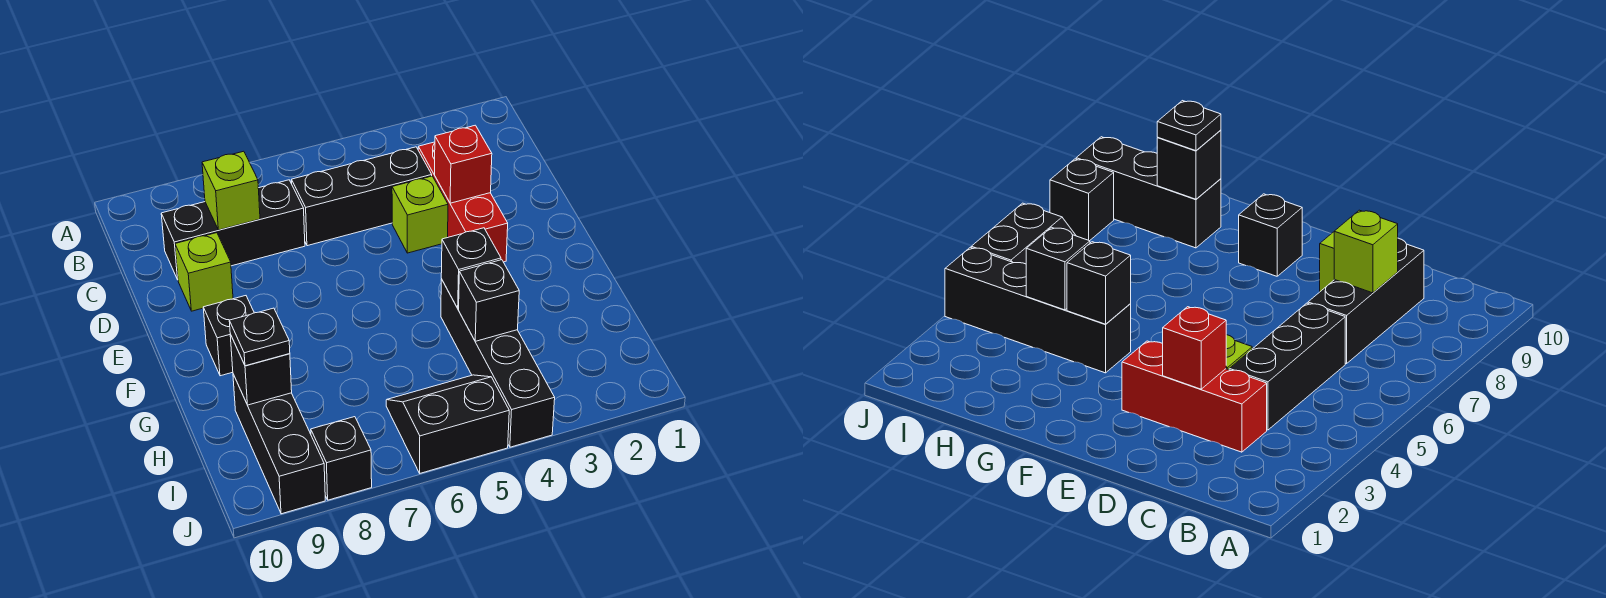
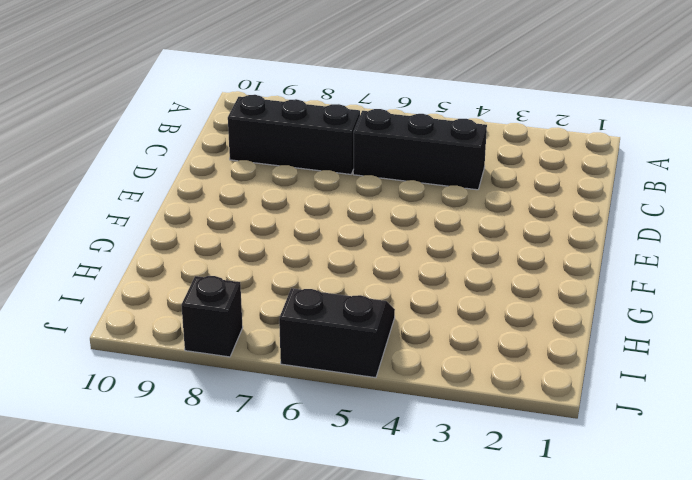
none -> red brick C3:E3 level 1
none -> lime brick D4 level 1
none -> lime brick D9 level 1

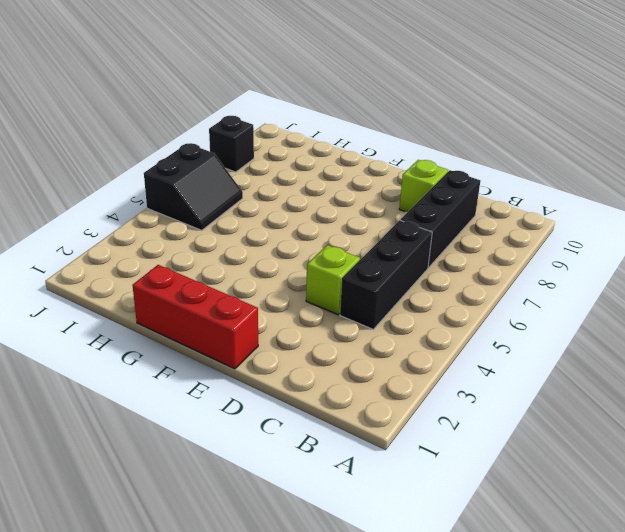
red brick E1:G1 level 1 -> red brick C3:E3 level 1
none -> black brick F9 level 1
none -> black brick G4:J4 level 1
none -> black brick H9:J9 level 1

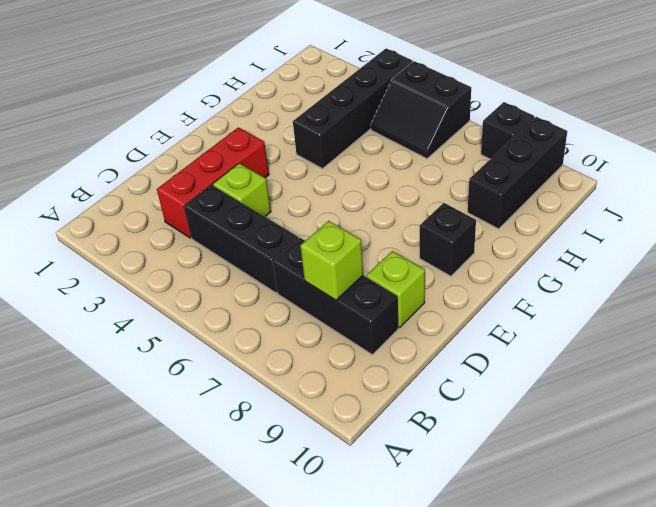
none -> red brick D3 level 2
none -> black brick G4 level 2
none -> black brick H4 level 2

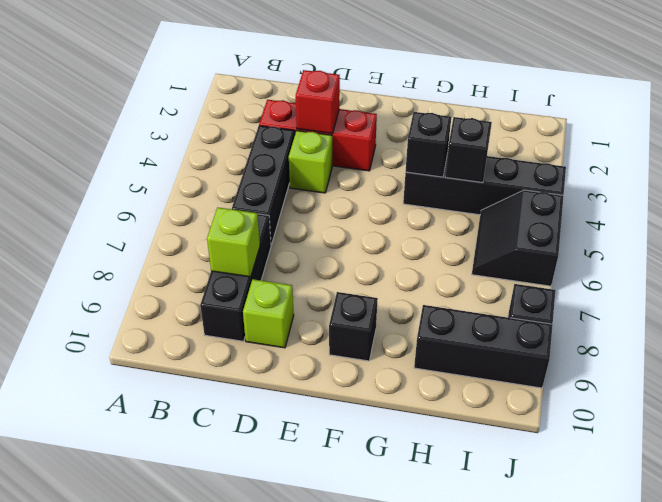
none -> black brick H9 level 2
none -> black plate H9 level 3

